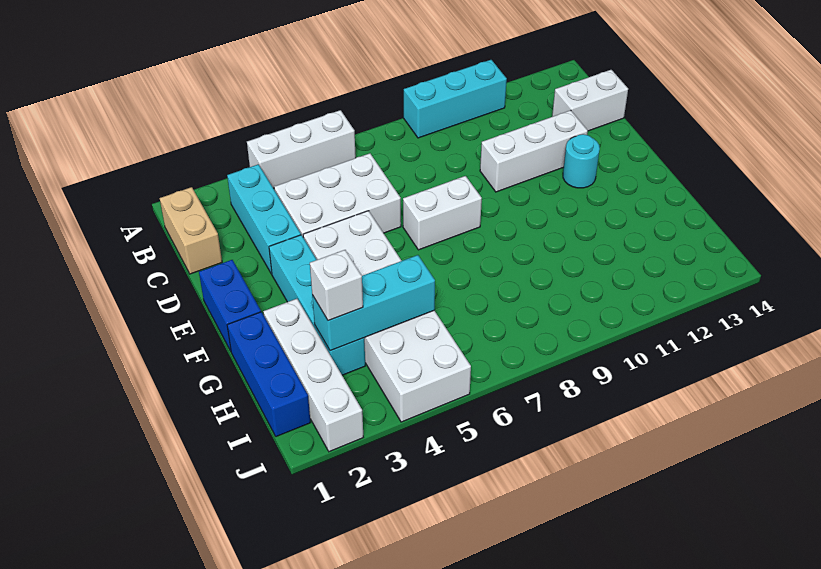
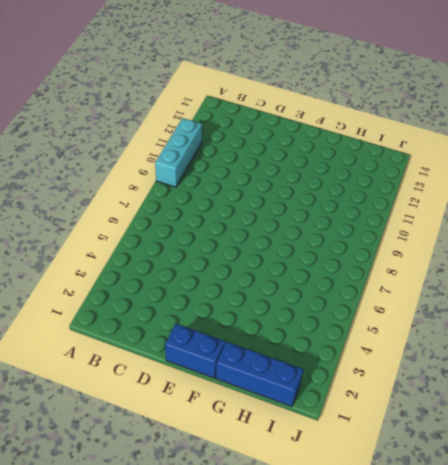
none -> white brick A4:A6 level 1
none -> tan brick B1:C1 level 1
none -> cyan brick B3:D3 level 1

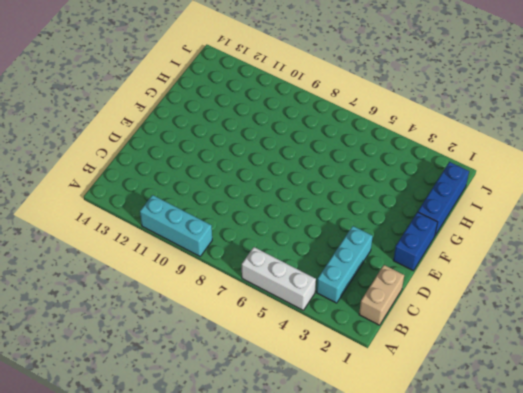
none -> white brick C4:D6 level 1
none -> white brick C13:C14 level 1
none -> white brick D10:D12 level 1

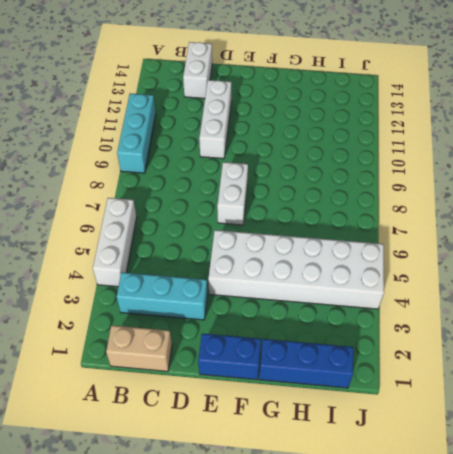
none -> white brick C4:D6 level 1
none -> cyan brick E3:H3 level 1
none -> cyan round brick E12 level 1

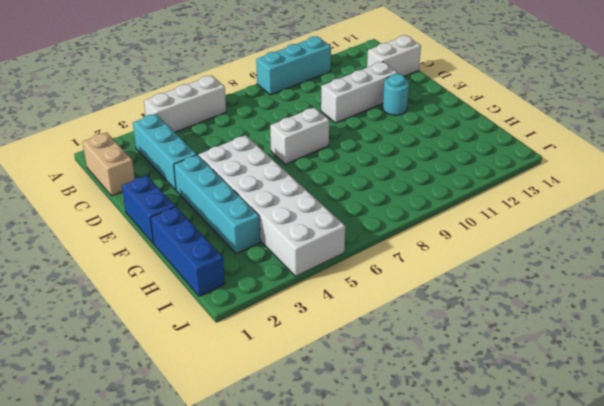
none -> white brick C4:D6 level 1
none -> white brick G2:J2 level 1
none -> cyan brick H3:H5 level 2

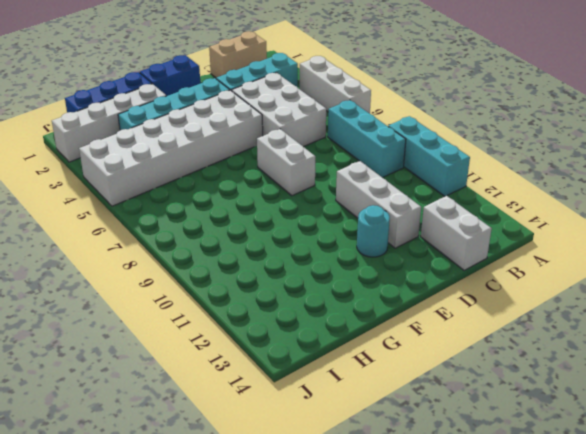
cyan brick B7:B9 level 1 -> cyan brick H3:H5 level 2
none -> white brick H3 level 3

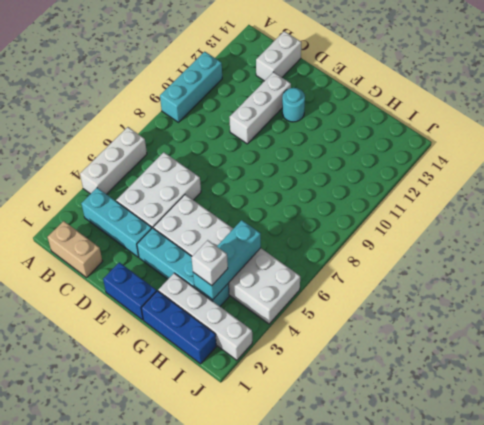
none -> white brick E7:E8 level 1

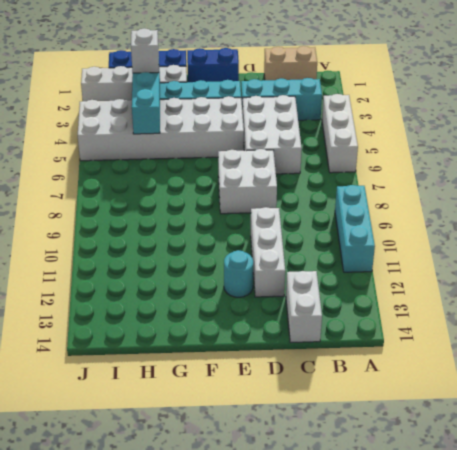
white brick D7:E8 level 1 -> white brick E7:E8 level 1

